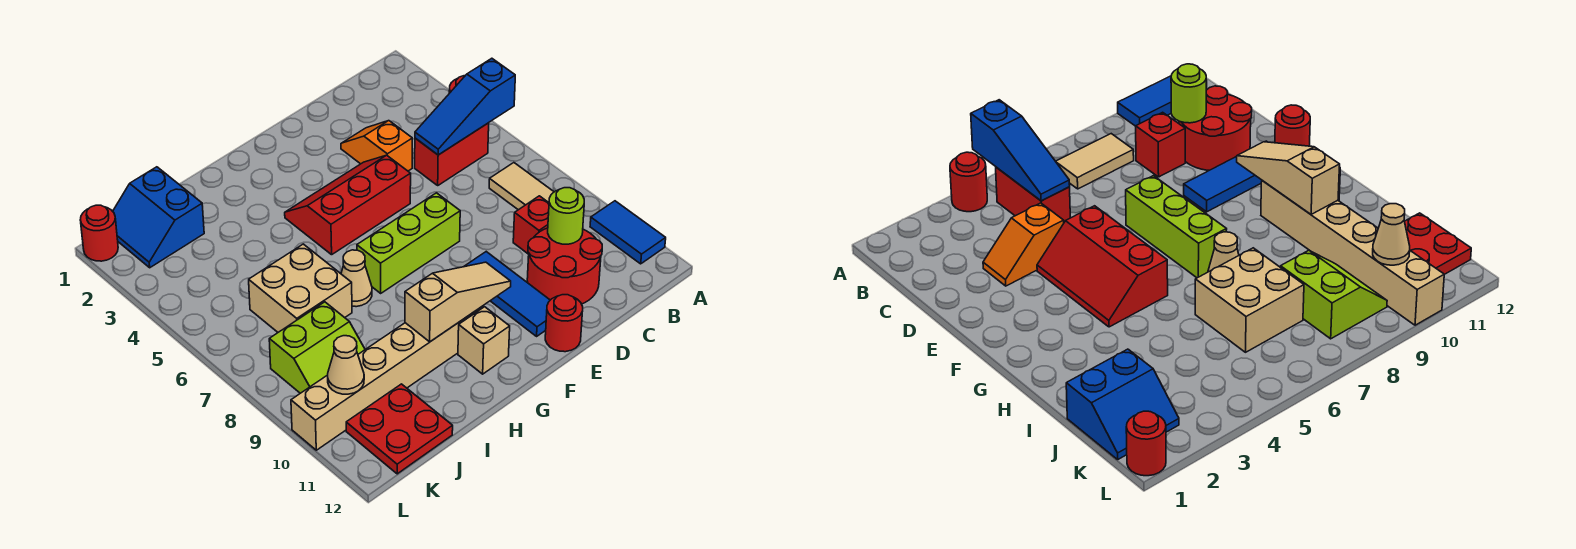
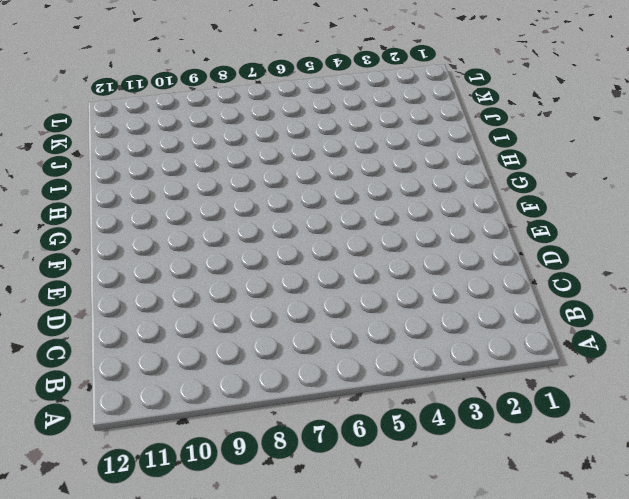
none -> red round brick A4 level 1
none -> blue tile A10:A11 level 1
none -> red brick B5:C5 level 1

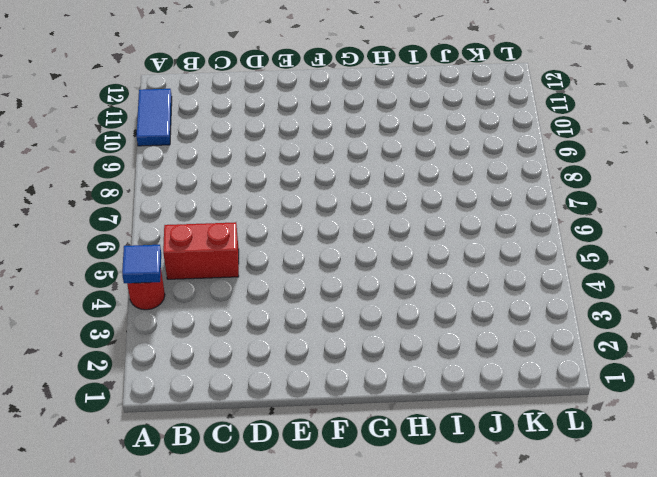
blue tile A4 level 2 -> none
none -> tan tile B7:B8 level 1
none -> red brick C9 level 1
none -> red round brick C10:D11 level 1

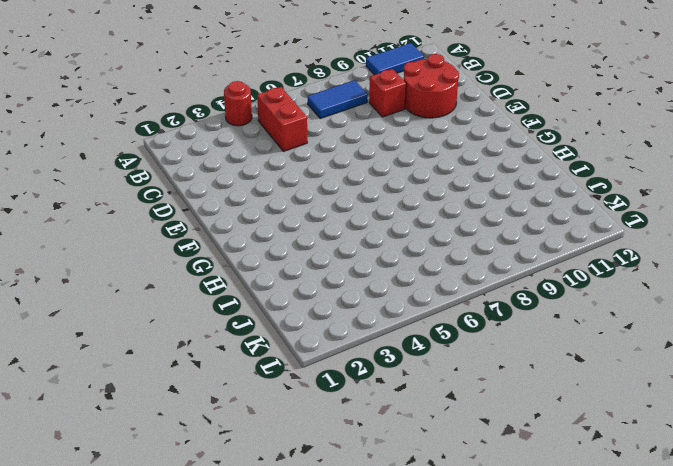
blue tile B7:B8 level 1 -> tan tile B7:B8 level 1
none -> orange slope D3:D4 level 1 top 4
none -> red slope E4:G5 level 1 top 5
none -> lime brick E7:G7 level 1

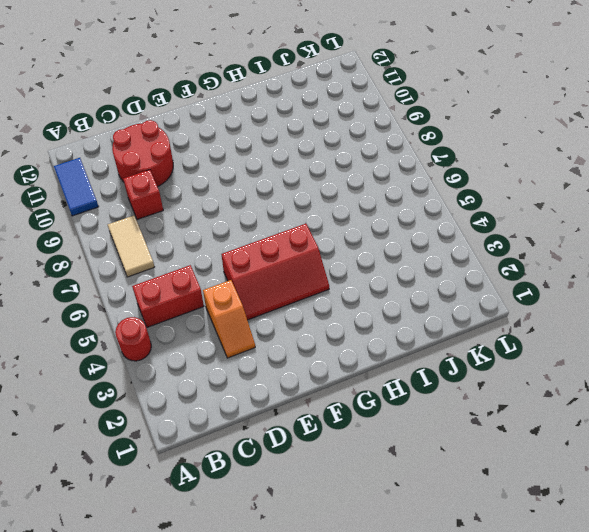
none -> lime brick E7:G7 level 1
none -> blue tile E9:E11 level 1
none -> red round brick E12 level 1

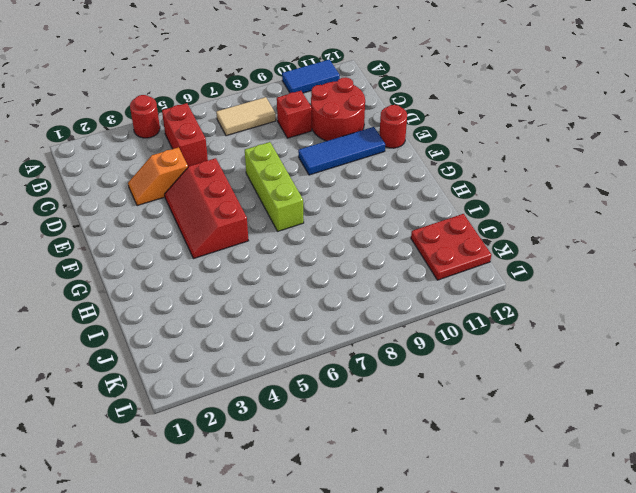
none -> tan brick G10:L10 level 1
none -> tan brick G11 level 1
none -> tan cone H7 level 1

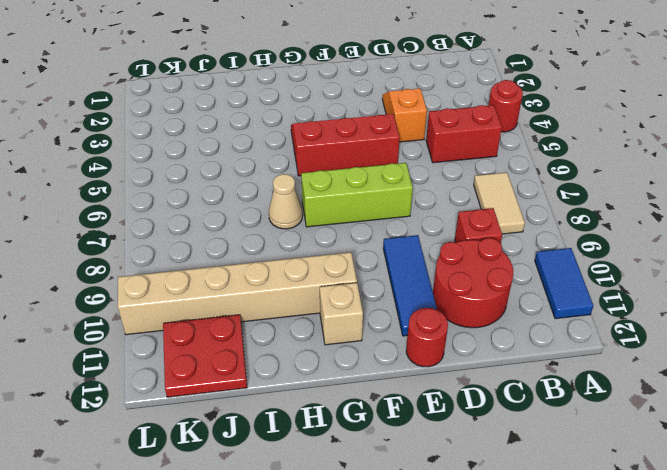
none -> tan brick I6:J7 level 1
none -> blue slope J1:K2 level 1 top J
none -> lime slope J8:K9 level 1 top 8

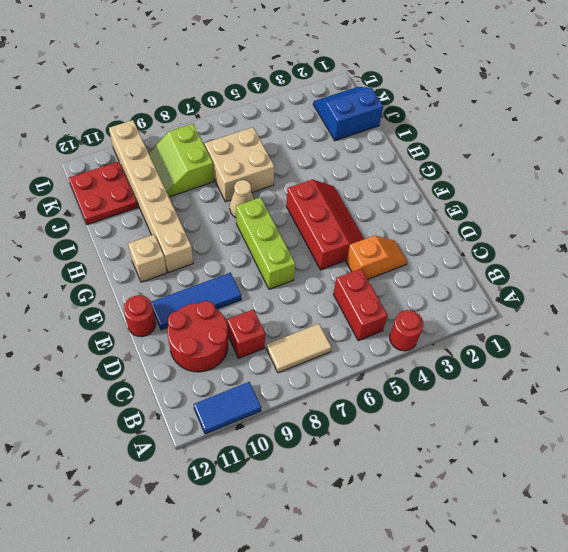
none -> red round brick L1 level 1
none -> blue slope A5:C5 level 2 top A
none -> lime round brick C10 level 2

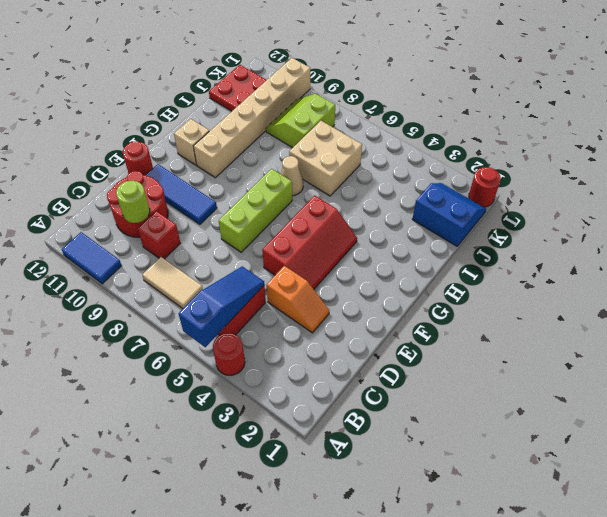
none -> tan slope F10:H10 level 2 top H
none -> tan cone K10 level 2

